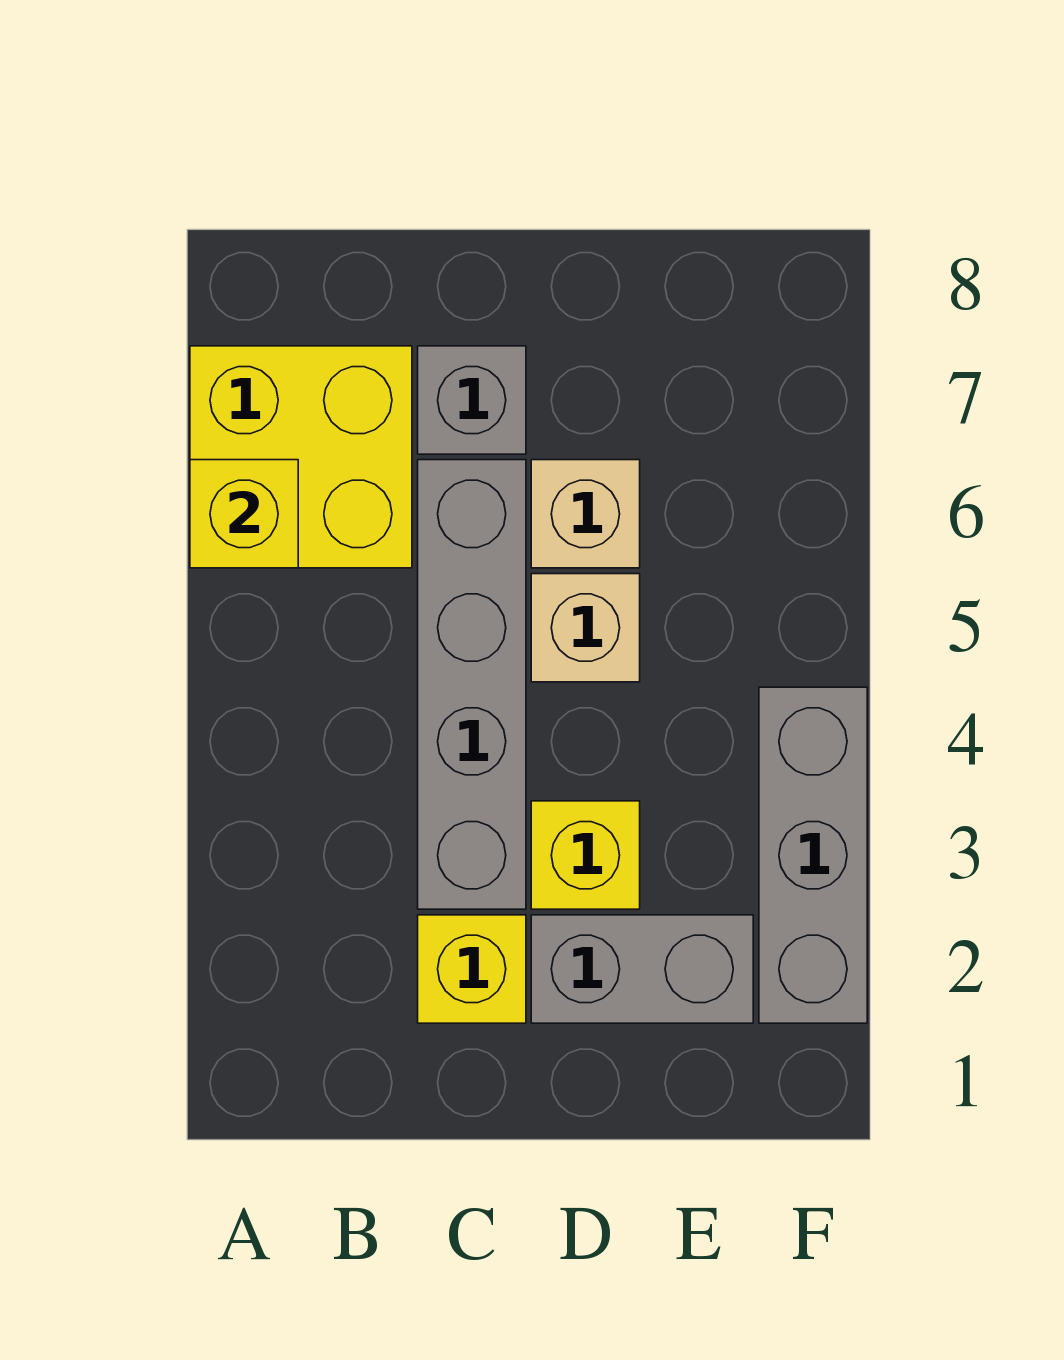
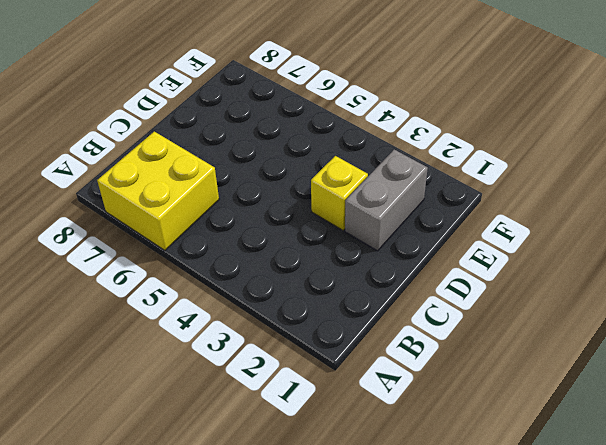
none -> yellow brick C2 level 1
none -> grey brick C3:C6 level 1

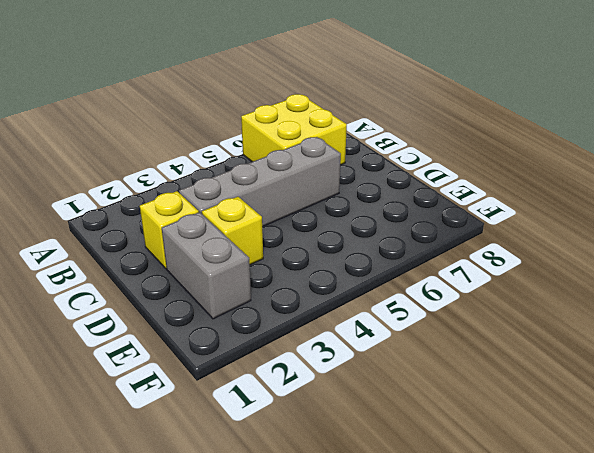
none -> grey brick C7 level 1
none -> tan brick D5 level 1

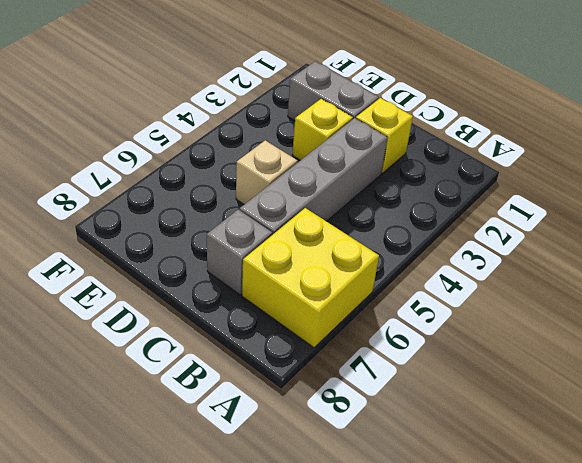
none -> tan brick D6 level 1
none -> grey brick F2:F4 level 1

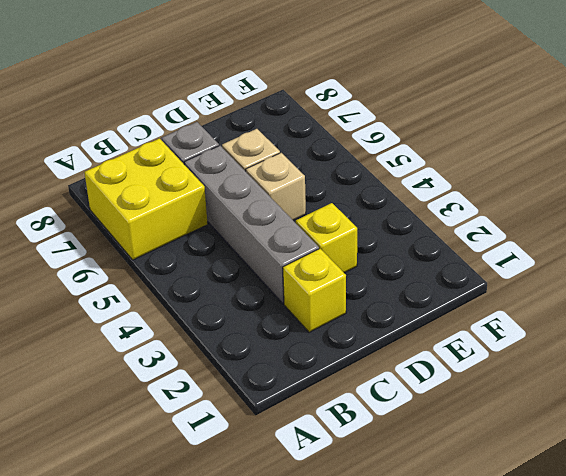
none -> grey brick D2:E2 level 1
none -> grey brick F2:F4 level 1

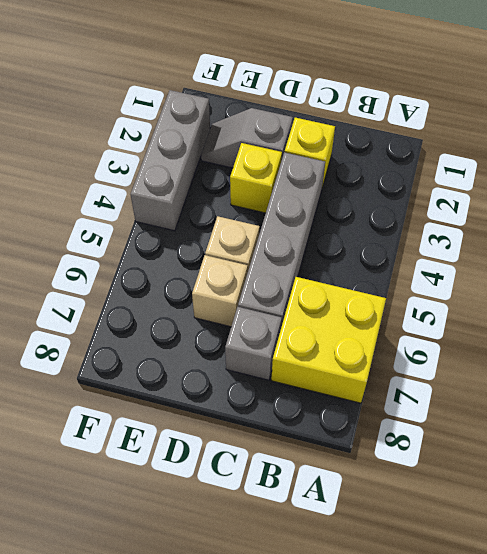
grey slope D2:E2 level 1 top D -> grey brick D2:E2 level 1
none -> yellow brick A6 level 2

